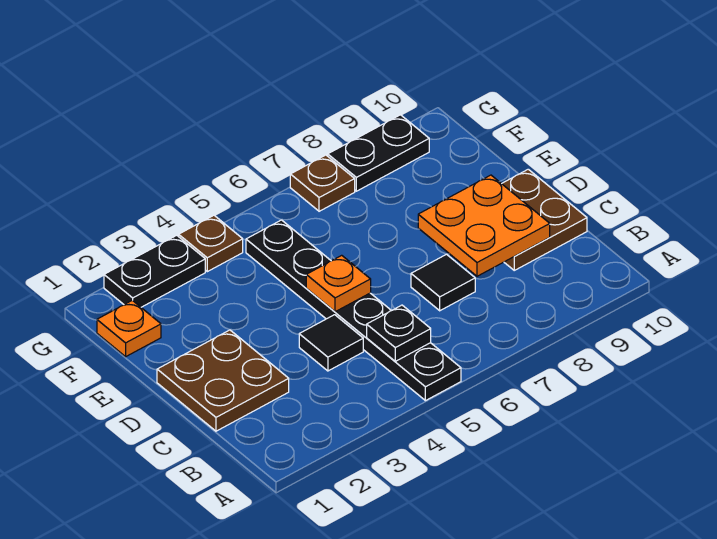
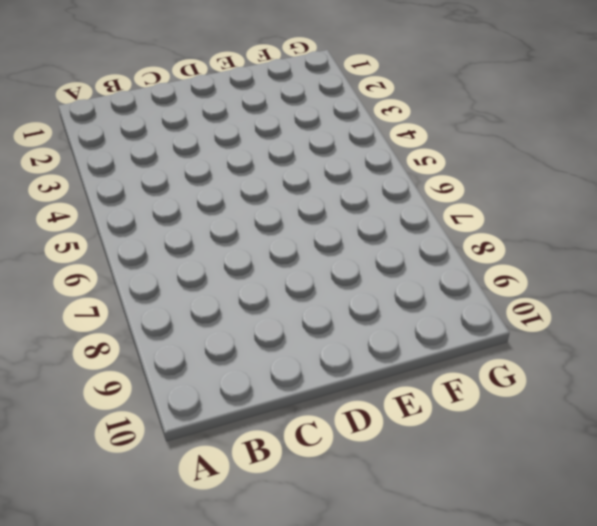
none -> black plate A5:F5 level 1
none -> brown plate C1:D2 level 1
none -> black tile C4 level 1

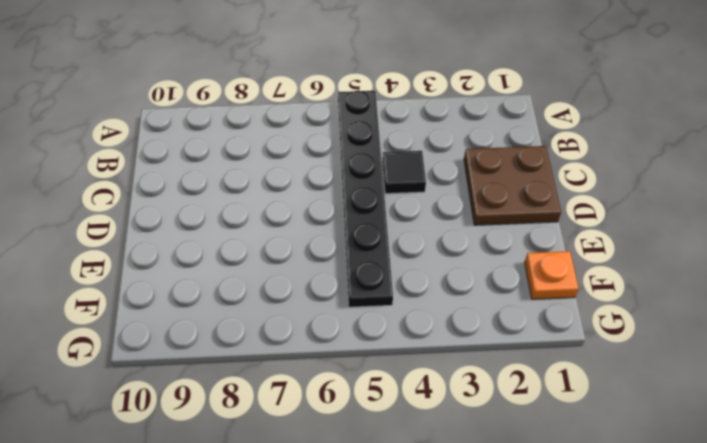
none -> black tile C7 level 1
none -> brown plate C9:D10 level 1
none -> black plate G2:G3 level 1

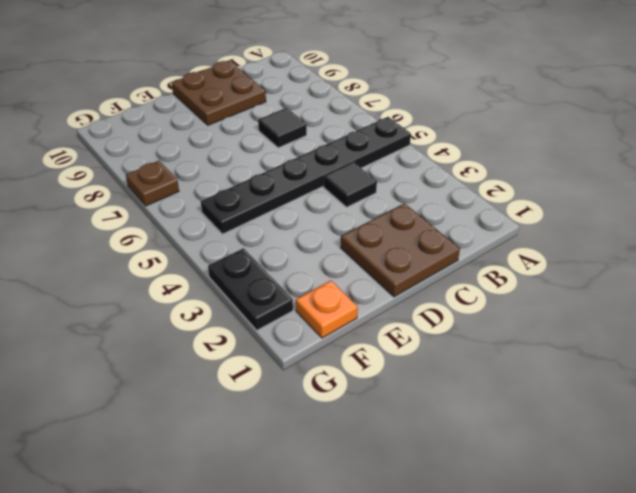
none -> brown plate G4 level 1
none -> black plate G8:G9 level 1
none -> black plate B5 level 2

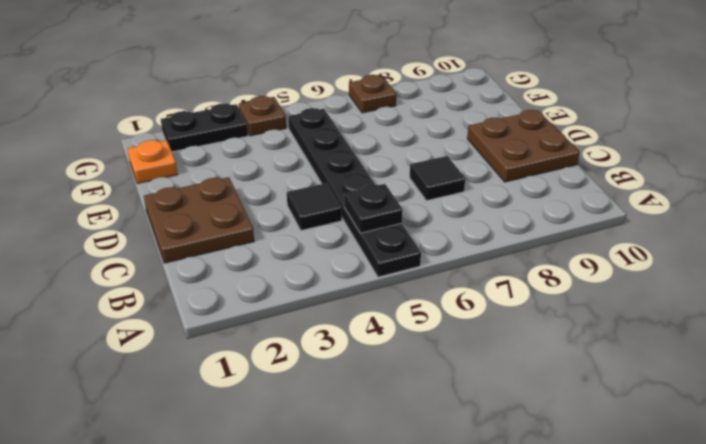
none -> black plate G8:G9 level 1
none -> orange plate C8:D9 level 2
none -> orange plate D5 level 2

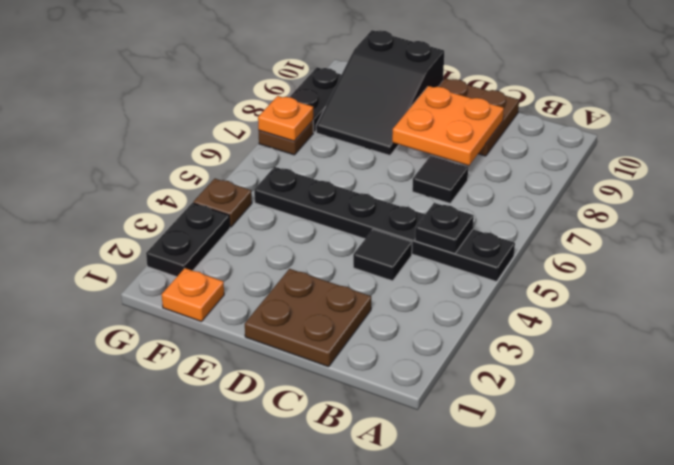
black slope E8:F10 level 1 top 10 -> none
orange plate G7 level 2 -> orange plate D5 level 2

